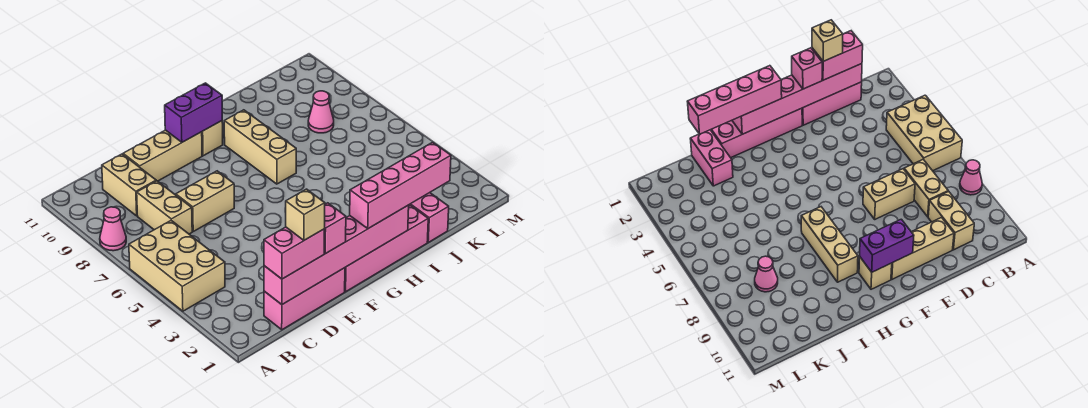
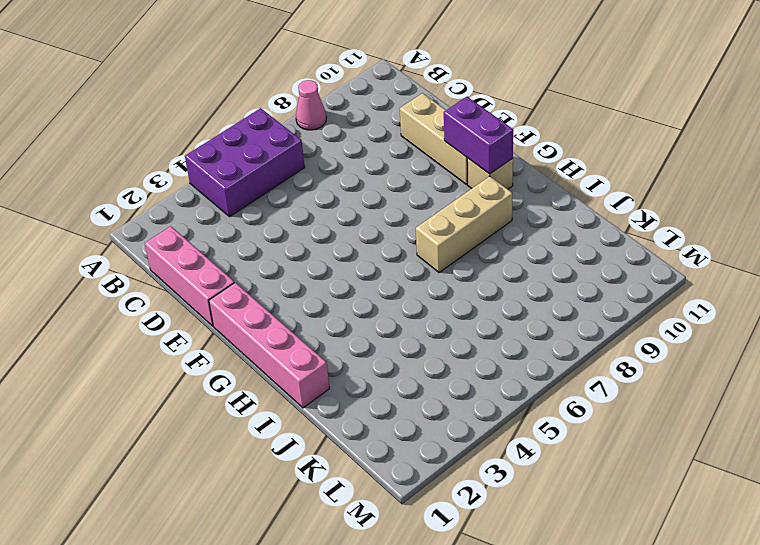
purple brick A4:B6 level 1 -> tan brick A4:B6 level 1
none -> tan brick C7:C8 level 1
none -> tan brick C9:C10 level 1
none -> tan brick D7:E7 level 1

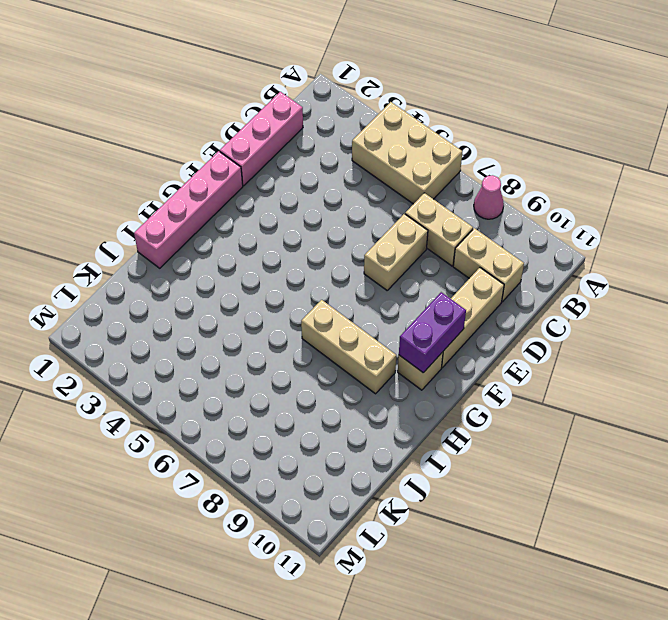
none -> pink brick J1:J2 level 1
none -> pink cone K8 level 1
none -> pink brick C1:H1 level 2

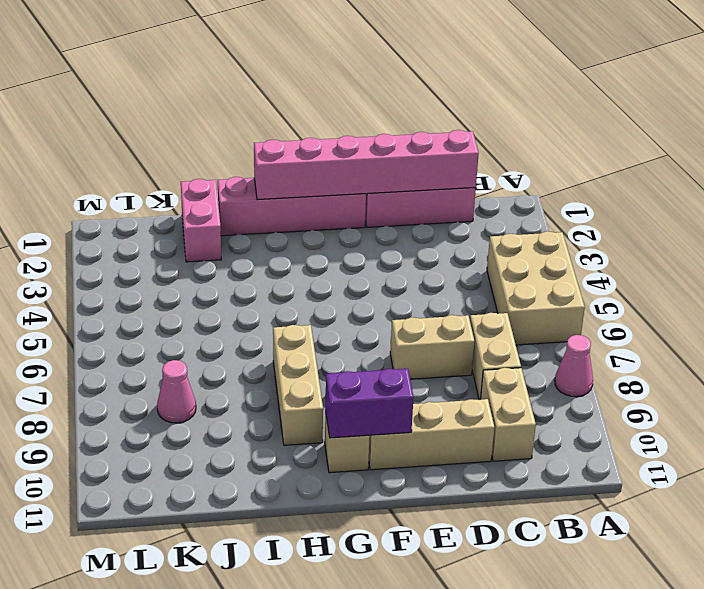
none -> pink brick C1:D1 level 3
none -> pink brick E1 level 3
none -> pink brick G1:J1 level 3

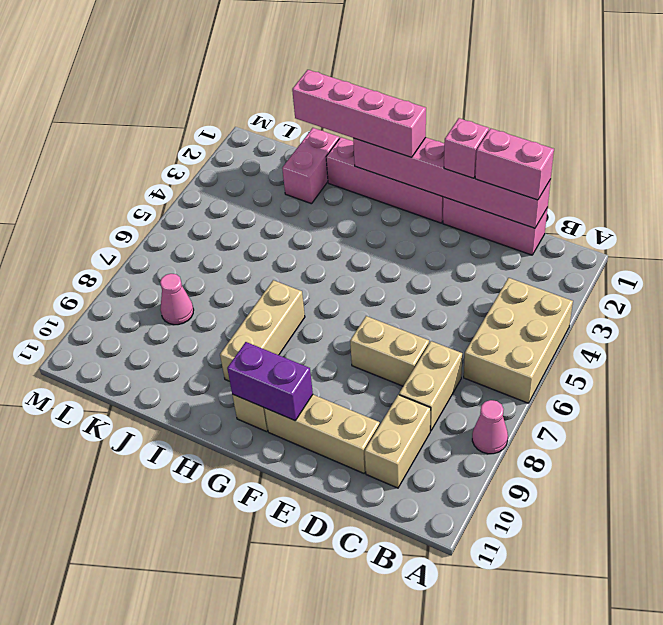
none -> tan brick D1 level 4

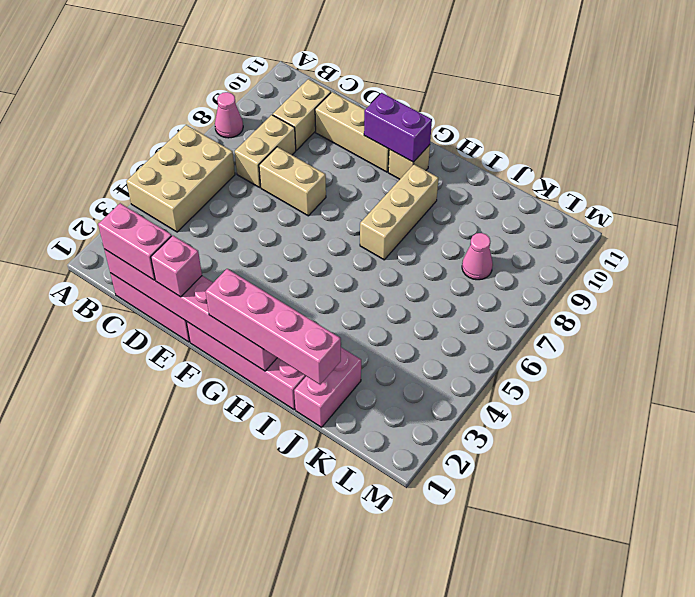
none -> tan brick D1 level 4

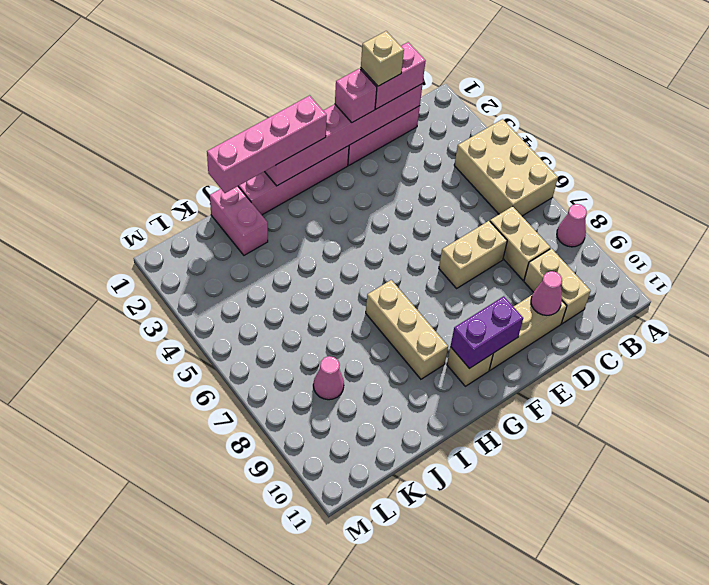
pink cone D10 level 2 -> none

